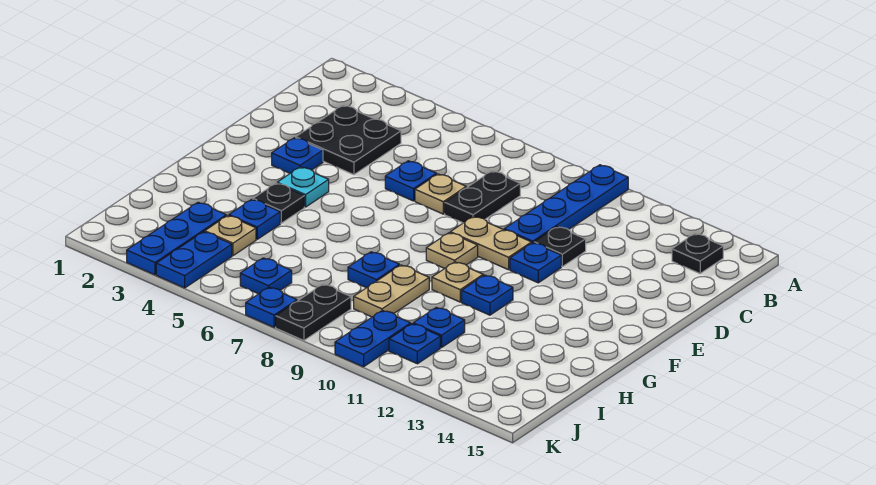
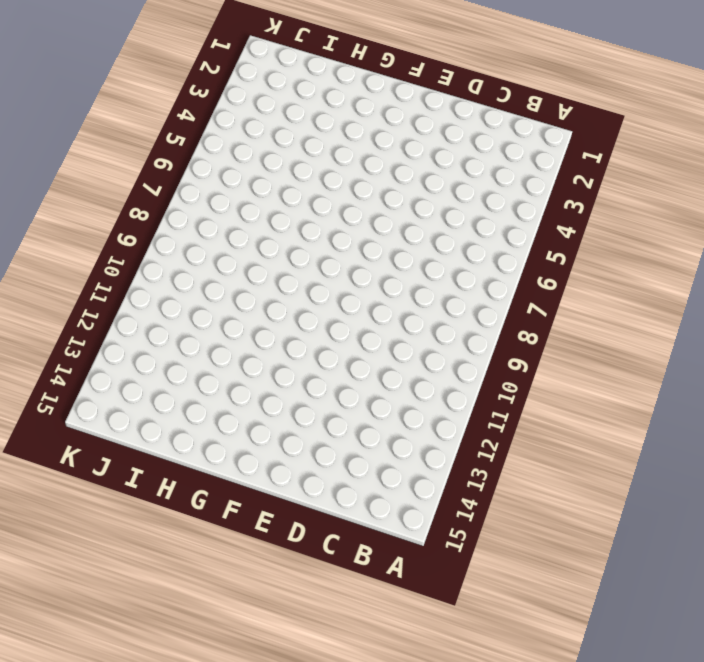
none -> blue plate A10:D10 level 1
none -> black plate B14 level 1
none -> black plate C3:D4 level 1

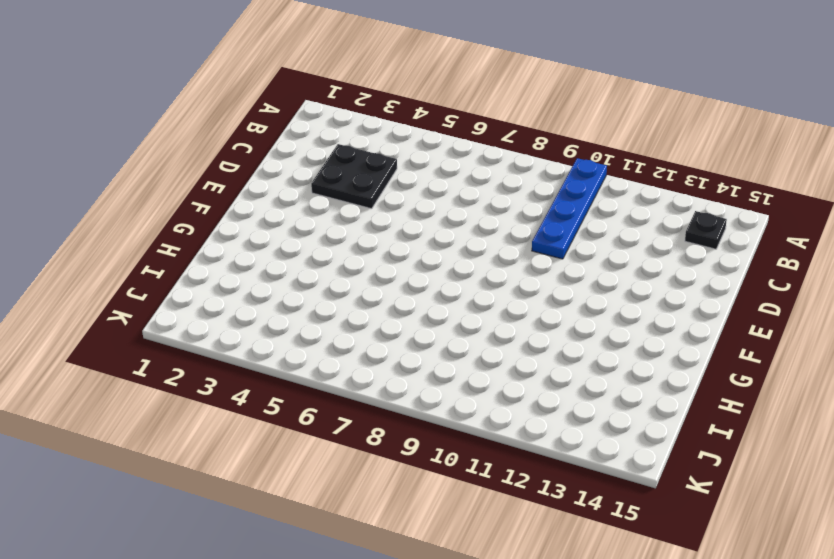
none -> black plate C8:D8 level 1
none -> blue plate D6 level 1
none -> tan plate D7 level 1

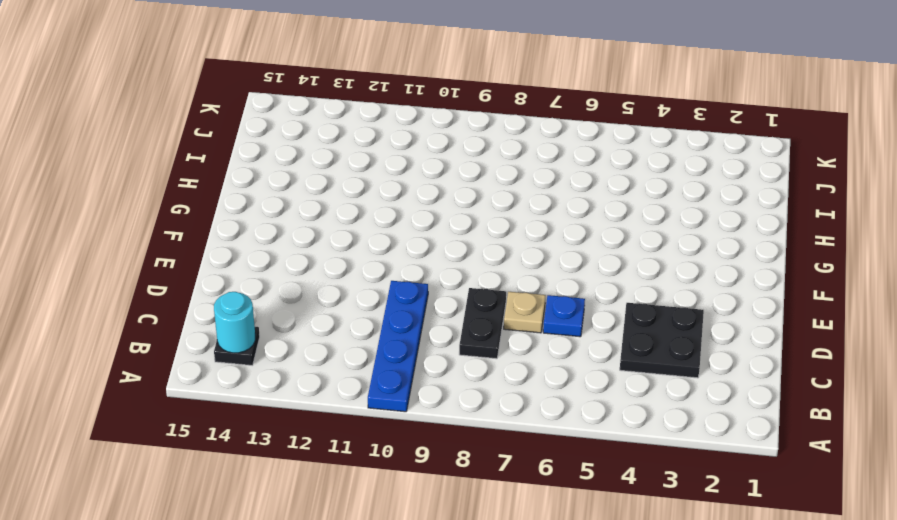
cyan round brick B14 level 2 -> none
none -> black plate D11 level 1
none -> blue plate E3 level 1
none -> tan plate E9:E10 level 1

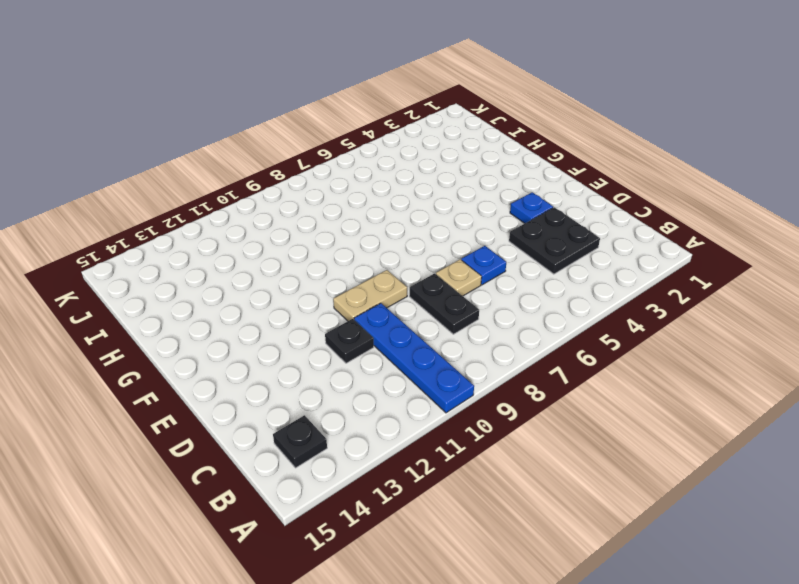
none -> blue plate E11 level 1
none -> cyan plate F4 level 1
none -> tan plate F9 level 1

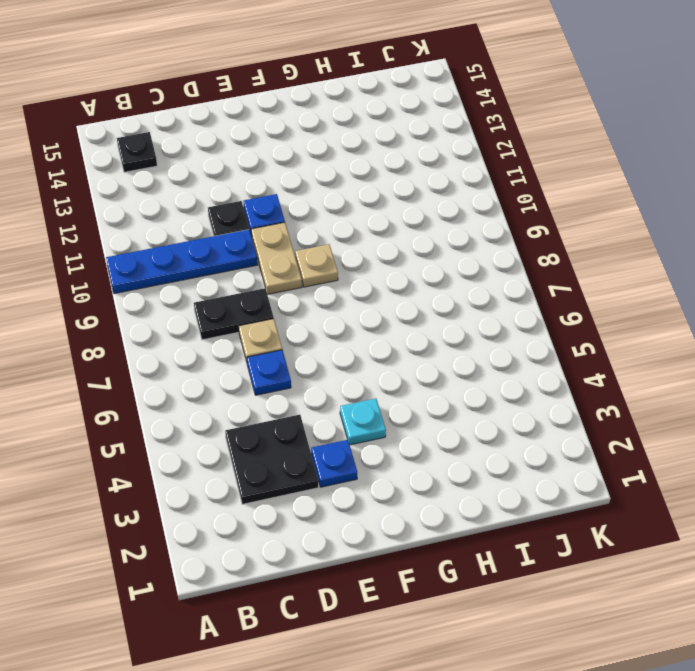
none -> black plate G4 level 1
none -> tan plate G10 level 1
none -> blue plate G11 level 1

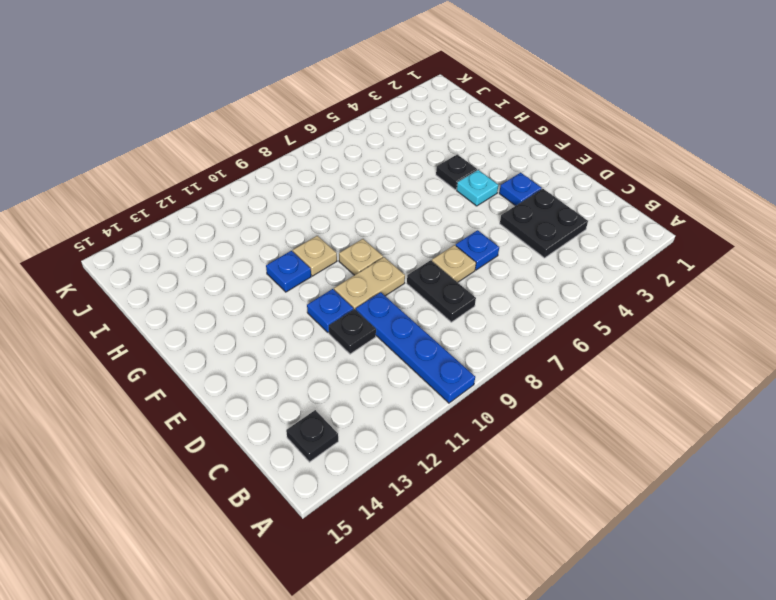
none -> blue plate H4 level 1
none -> blue plate H8 level 1
none -> tan plate H9:I9 level 1

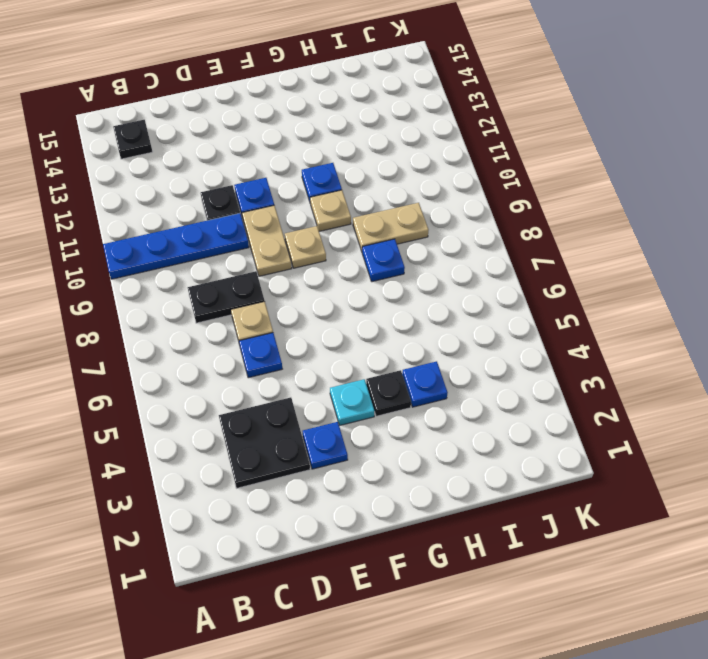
none -> blue plate I3:K3 level 1
none -> tan plate I4 level 1
none -> blue plate I11 level 1

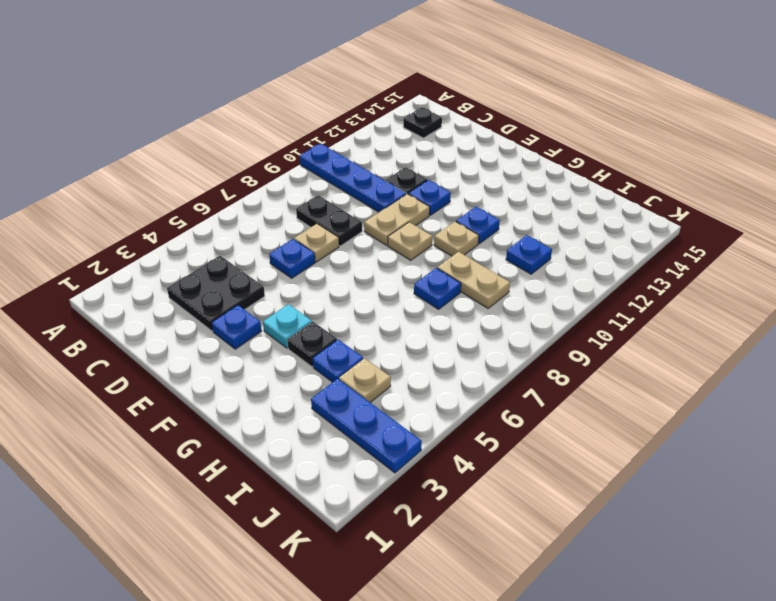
none -> blue plate J4:K4 level 1
none -> blue plate J6 level 1
none -> black plate J8:K8 level 1

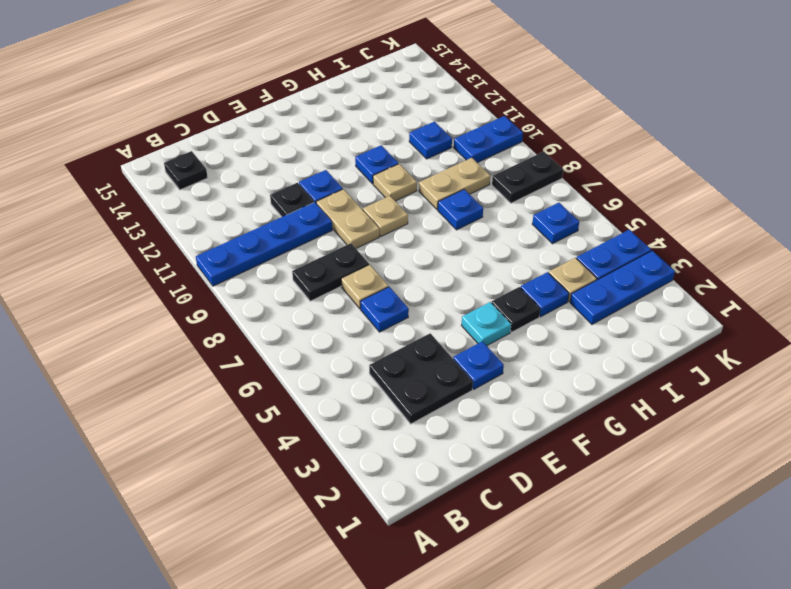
none -> blue plate J11 level 1
none -> blue plate K7 level 1

